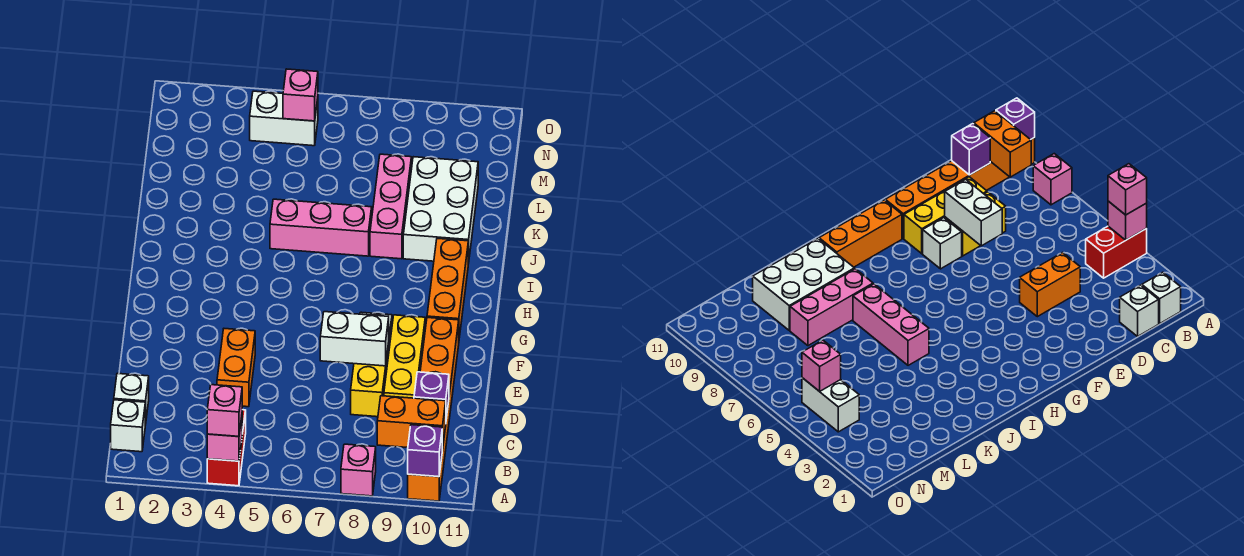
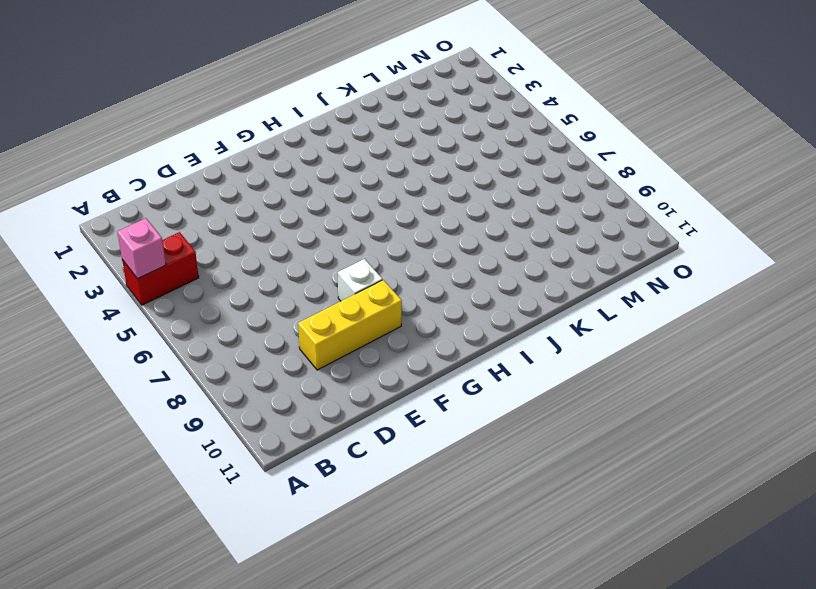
none -> pink brick A8 level 1
none -> orange brick A10:F10 level 1
none -> white brick B1 level 1

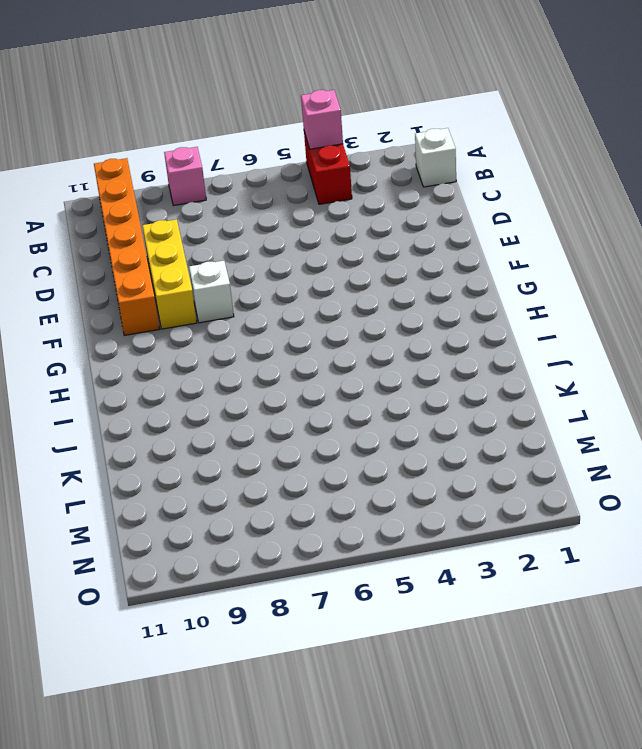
none -> white brick C1 level 1
none -> orange brick D4:E4 level 1
none -> yellow brick D8:E8 level 1

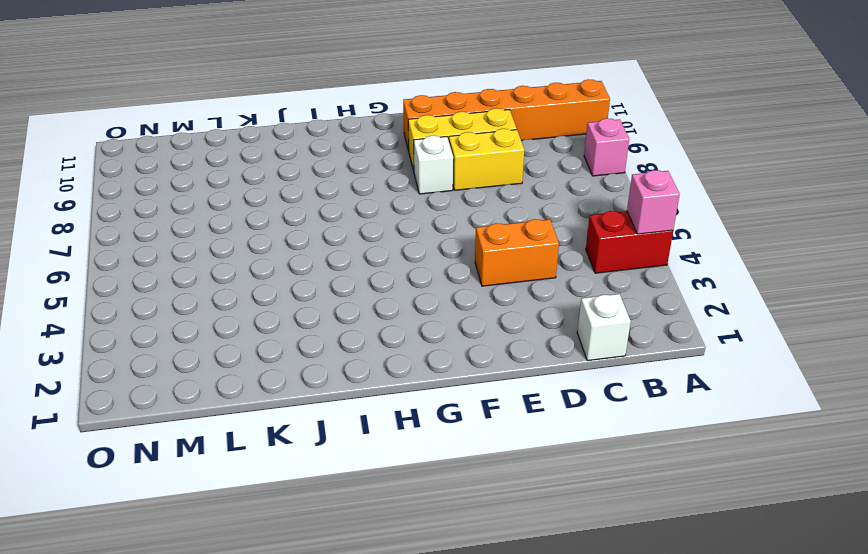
none -> white brick B1 level 1
none -> orange brick G10:I10 level 1
none -> pink brick J5:J7 level 1

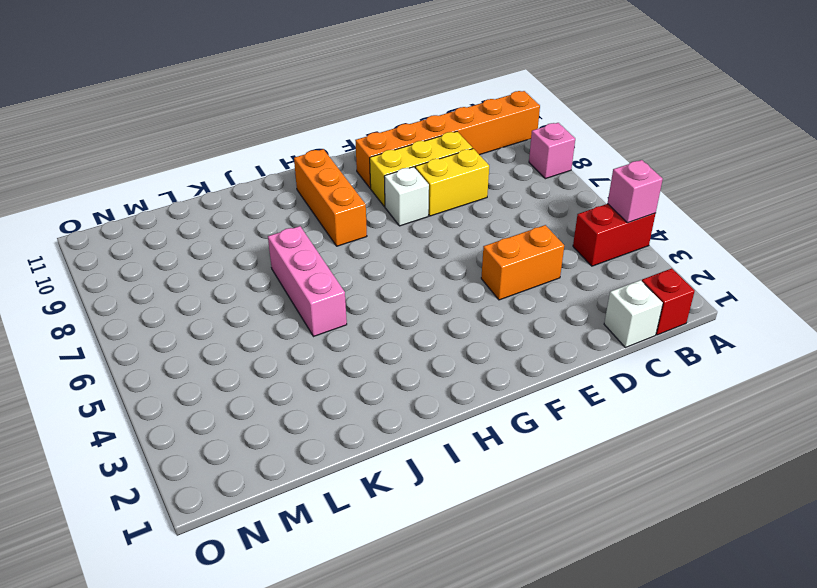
red brick B1 level 1 -> white brick B1 level 1
orange brick H8:H10 level 1 -> orange brick G10:I10 level 1
none -> pink brick J8:L8 level 1
none -> white brick J9:L10 level 1
none -> white brick N4:N5 level 1

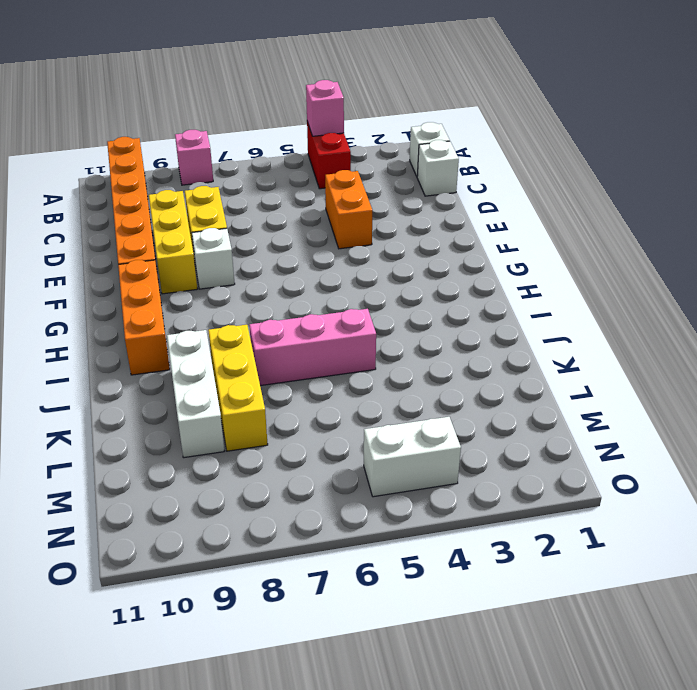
yellow brick J8:L8 level 1 -> pink brick J8:L8 level 1
white brick J9:L9 level 1 -> white brick J9:L10 level 1
none -> purple brick A10 level 2
none -> orange brick B9:B10 level 2
none -> purple brick C10 level 2

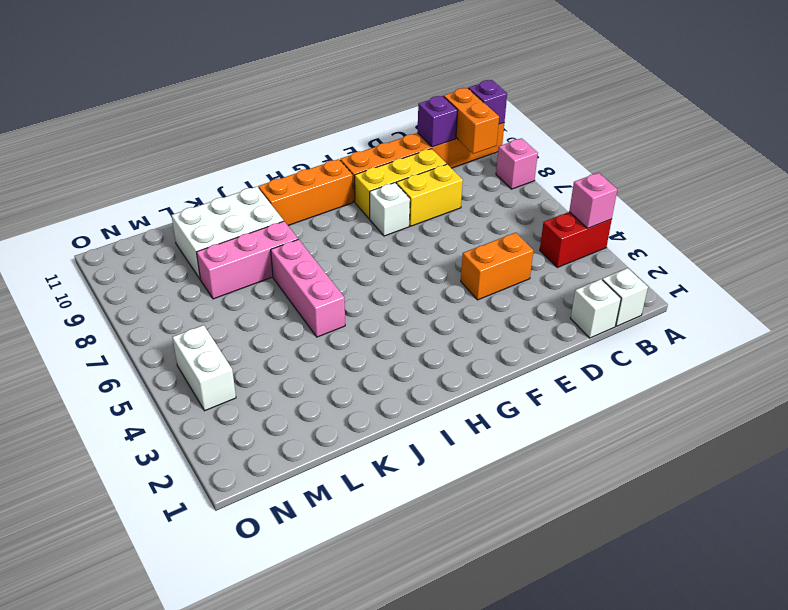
none -> white brick E7:E8 level 2
none -> pink brick N5 level 2
none -> pink brick A4 level 3

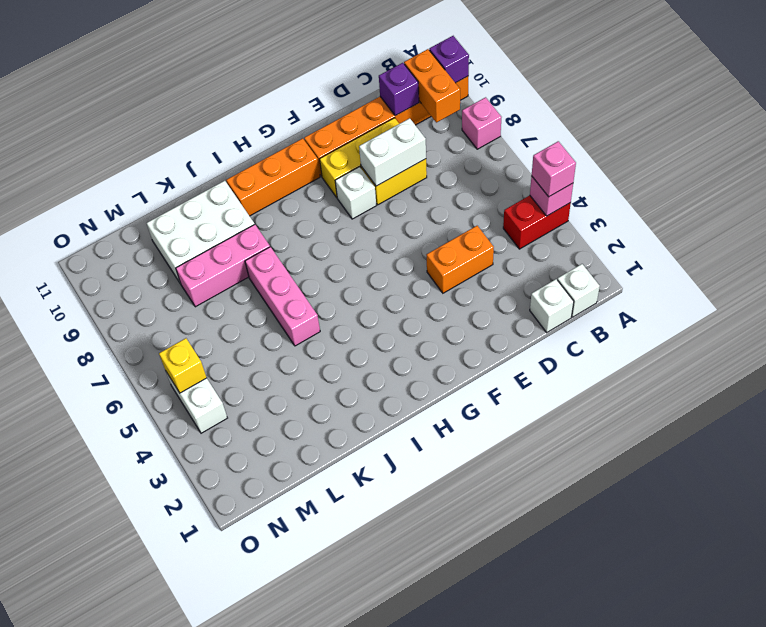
white brick D8:E8 level 2 -> white brick E7:E8 level 2
yellow brick N5 level 2 -> pink brick N5 level 2

